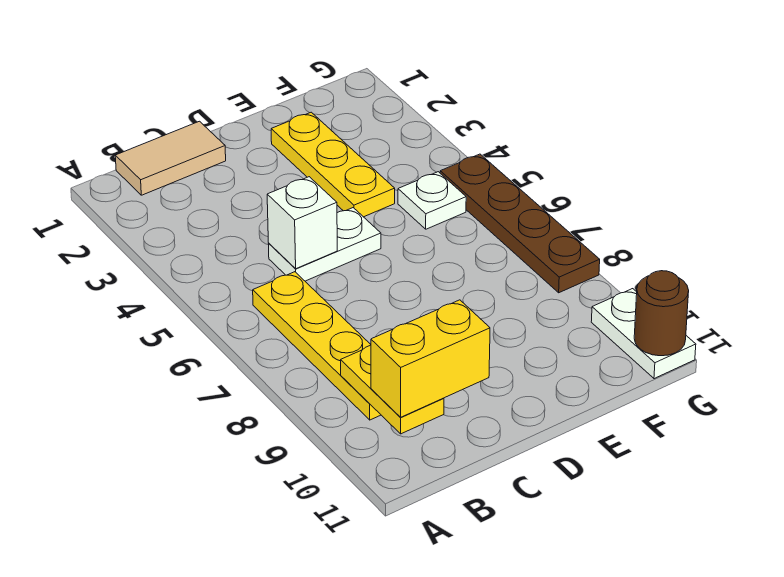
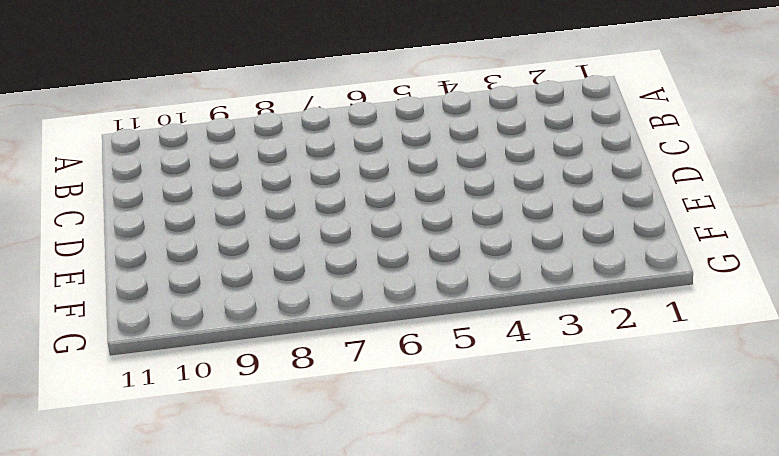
none -> tan tile B1:C1 level 1
none -> yellow plate B6:B9 level 1

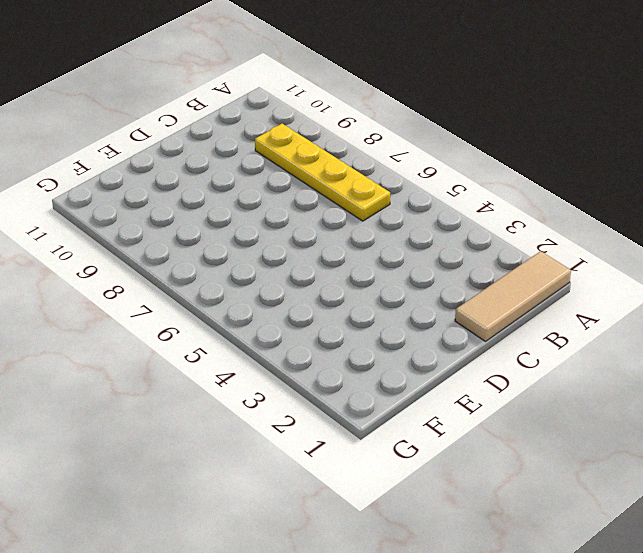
tan tile A1:C1 level 1 -> tan tile B1:C1 level 1
none -> white plate C5:D5 level 1
none -> yellow plate E2:E4 level 1

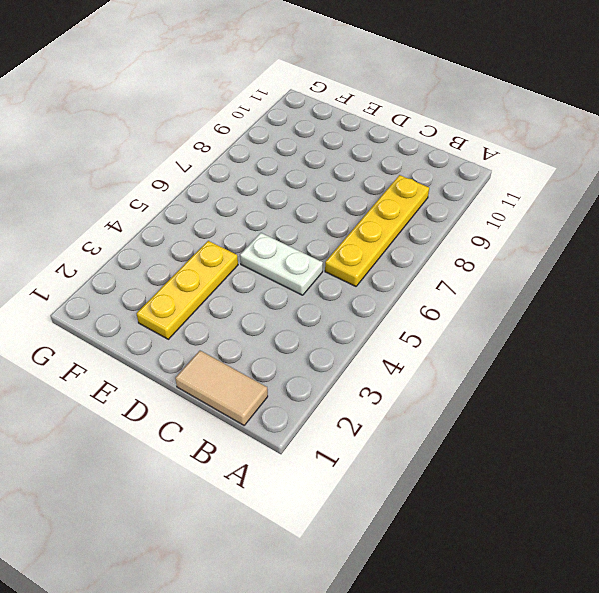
none -> white plate F5 level 1
none -> brown plate G5:G8 level 1

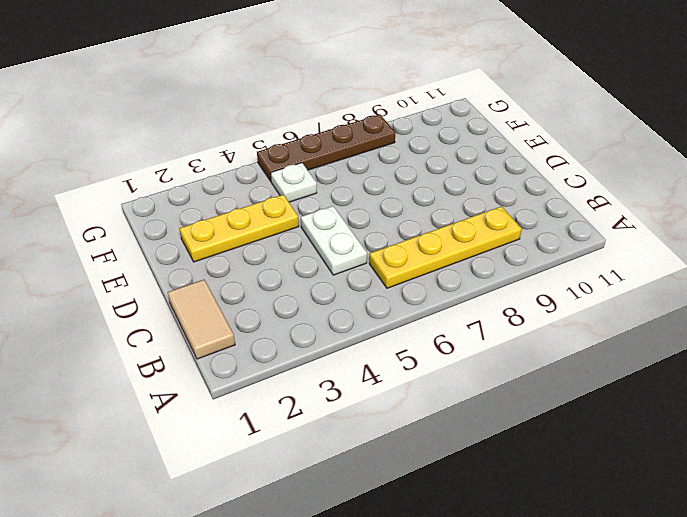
none -> white plate G10:G11 level 1
none -> yellow plate B9:B10 level 2

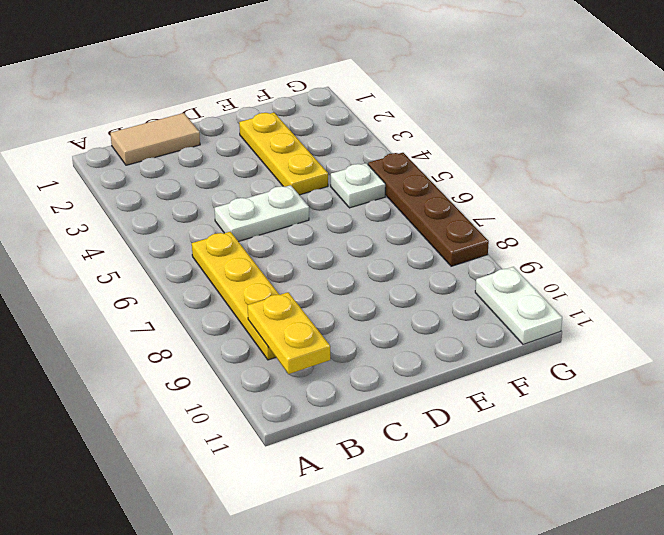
none -> white brick C5 level 2
none -> brown round brick G11 level 2

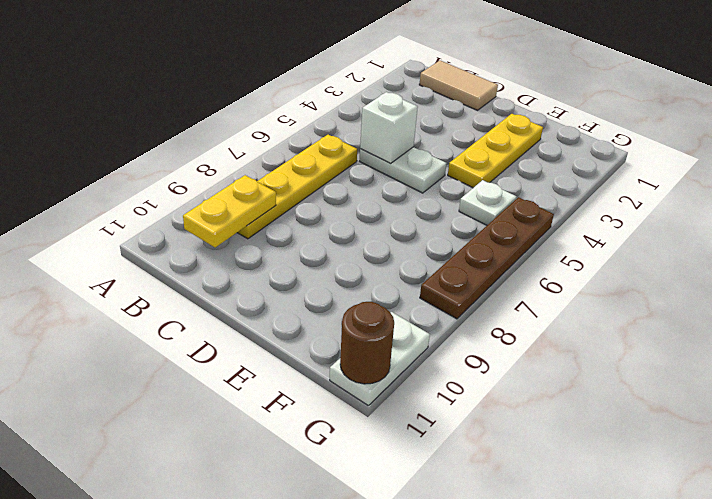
none -> yellow brick B10:C10 level 3

